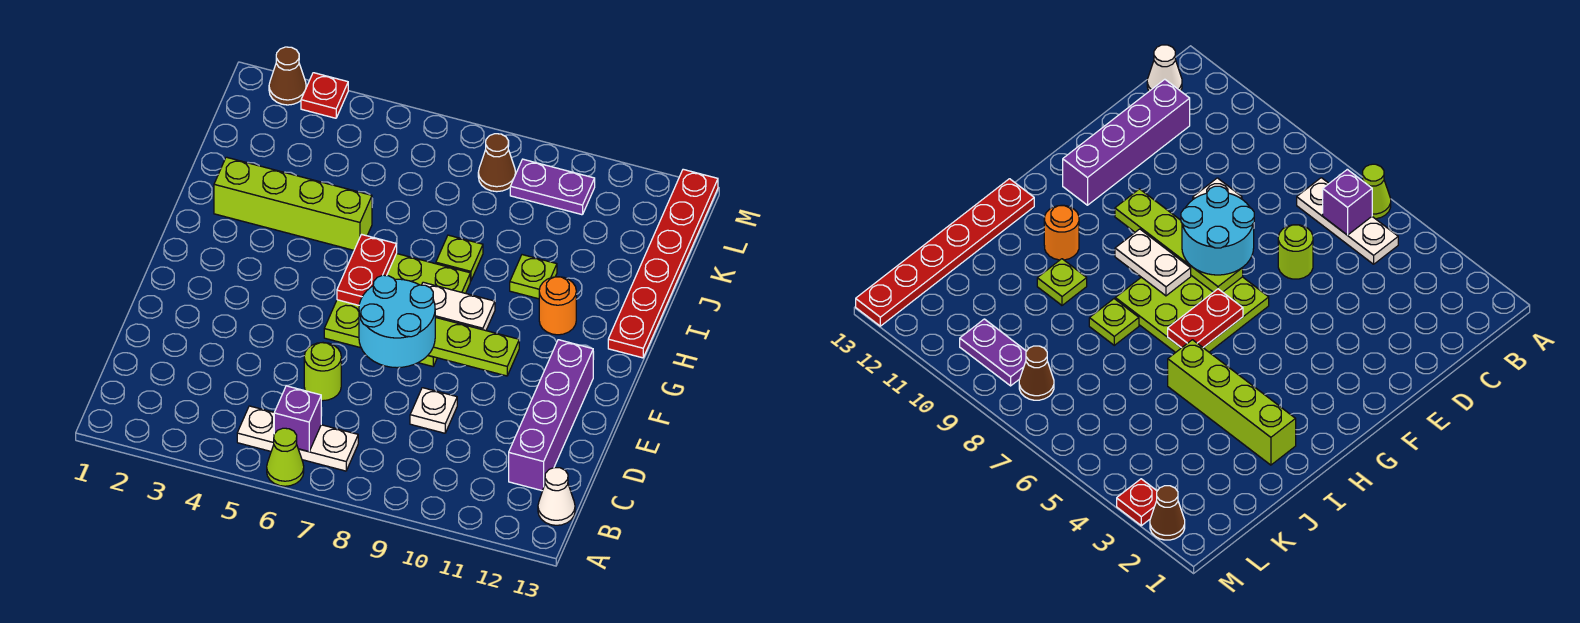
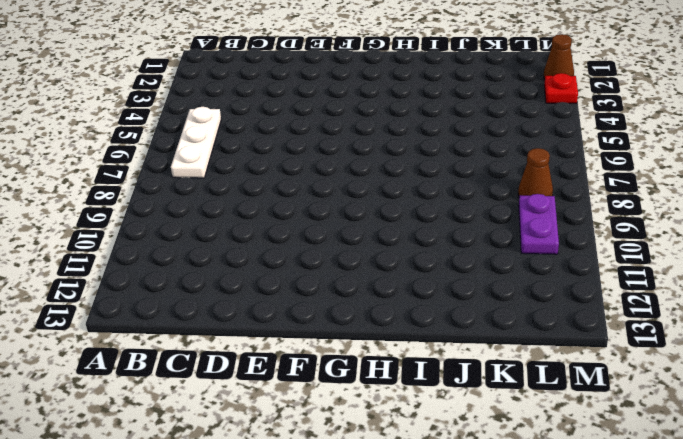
none -> lime cone A6 level 1
none -> white cone B13 level 1
none -> purple brick C12:F12 level 1

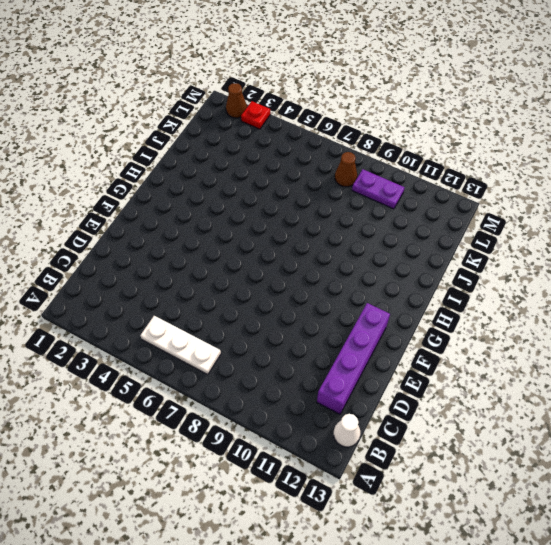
none -> lime cone A6 level 1
none -> lime round brick D6 level 1
none -> white plate D9 level 1

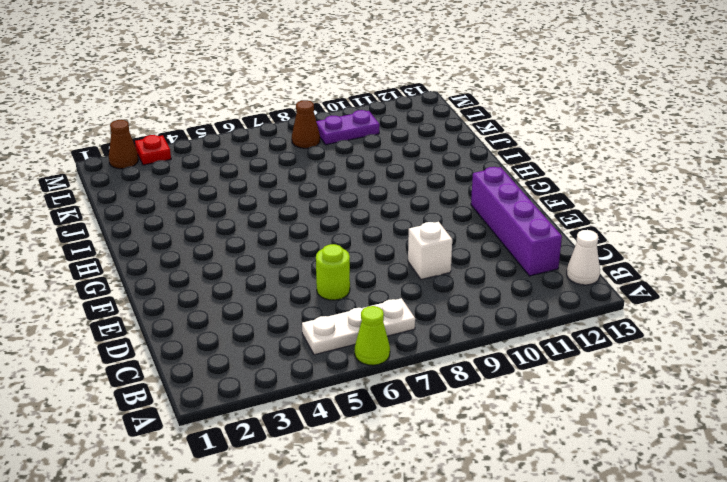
white brick D9 level 1 -> white plate D9 level 1
none -> lime plate F6:H8 level 1
none -> orange round brick H11 level 1
none -> red plate H13:M13 level 1

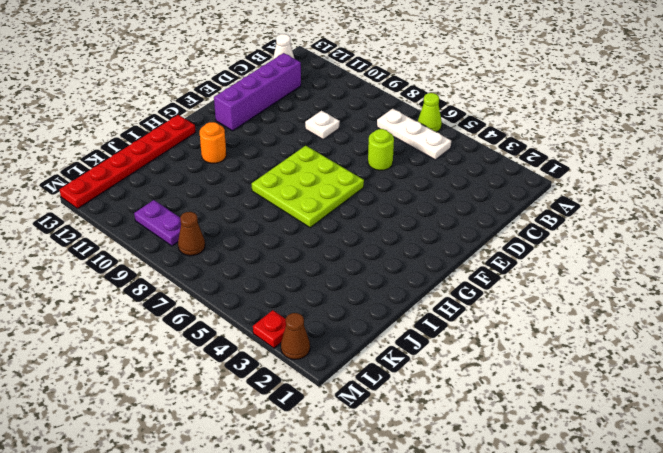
none -> lime brick I2:I5 level 1
none -> lime plate I8 level 1
none -> lime plate I10 level 1

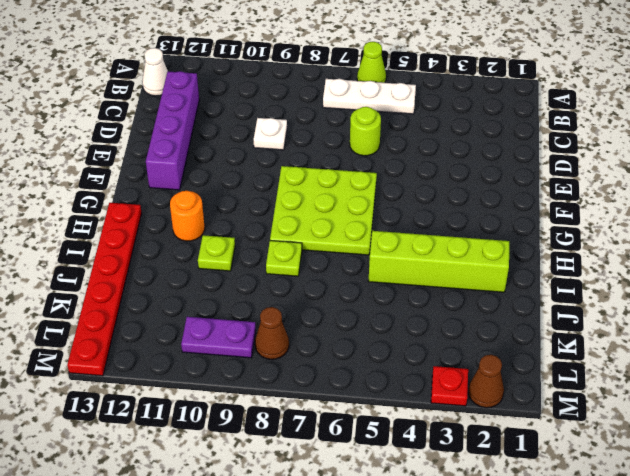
none -> purple brick B6 level 2
none -> lime plate F7:F10 level 2
none -> red plate G6:H6 level 2

